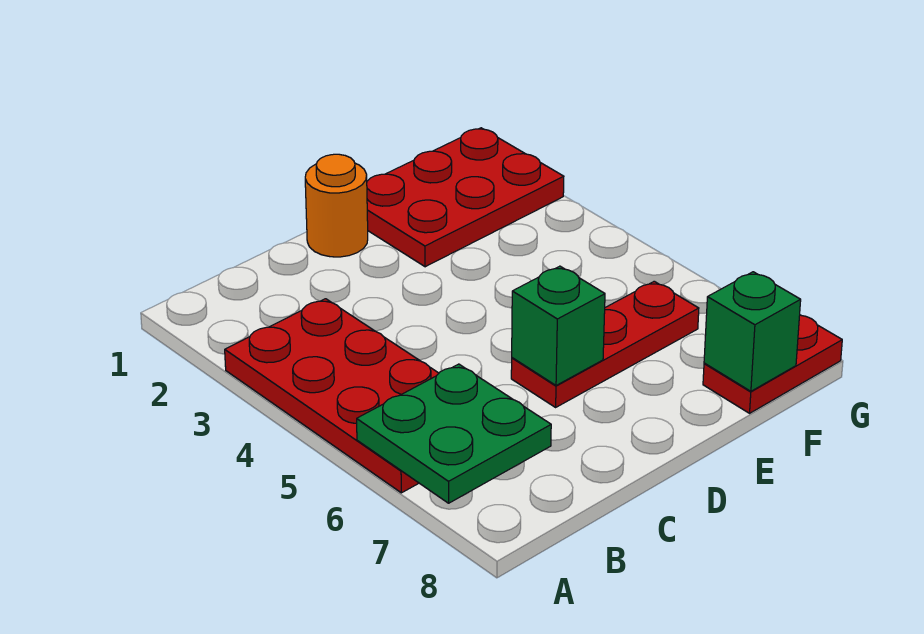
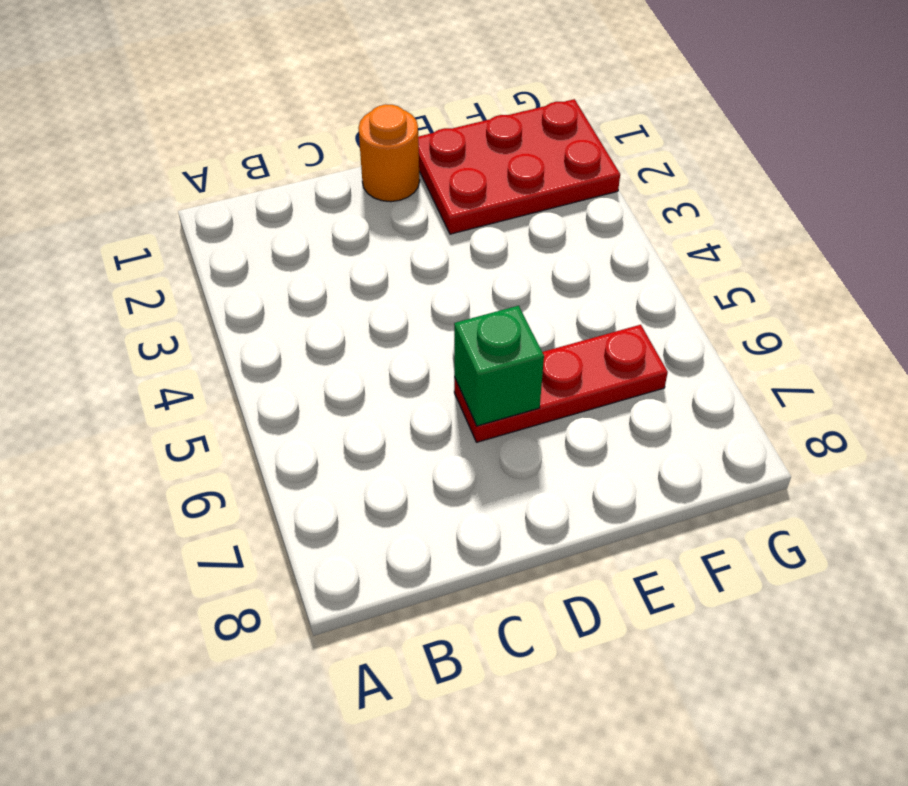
none -> red plate A3:B6 level 1
none -> red plate F8:G8 level 1

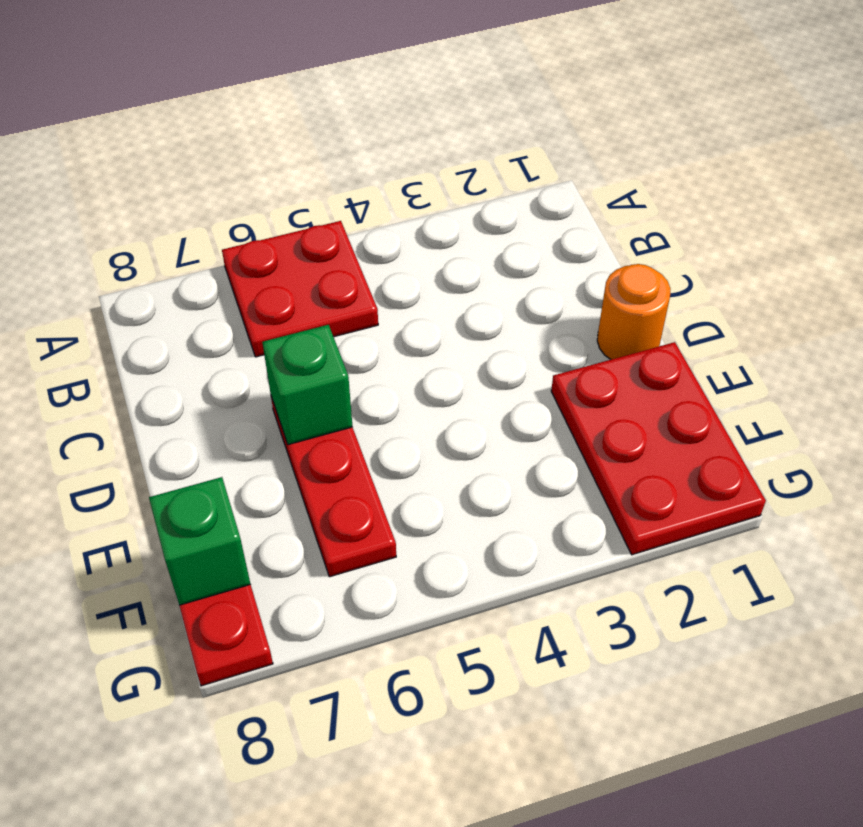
red plate A5:B6 level 1 -> red plate A3:B6 level 1
none -> green plate A6:B7 level 2

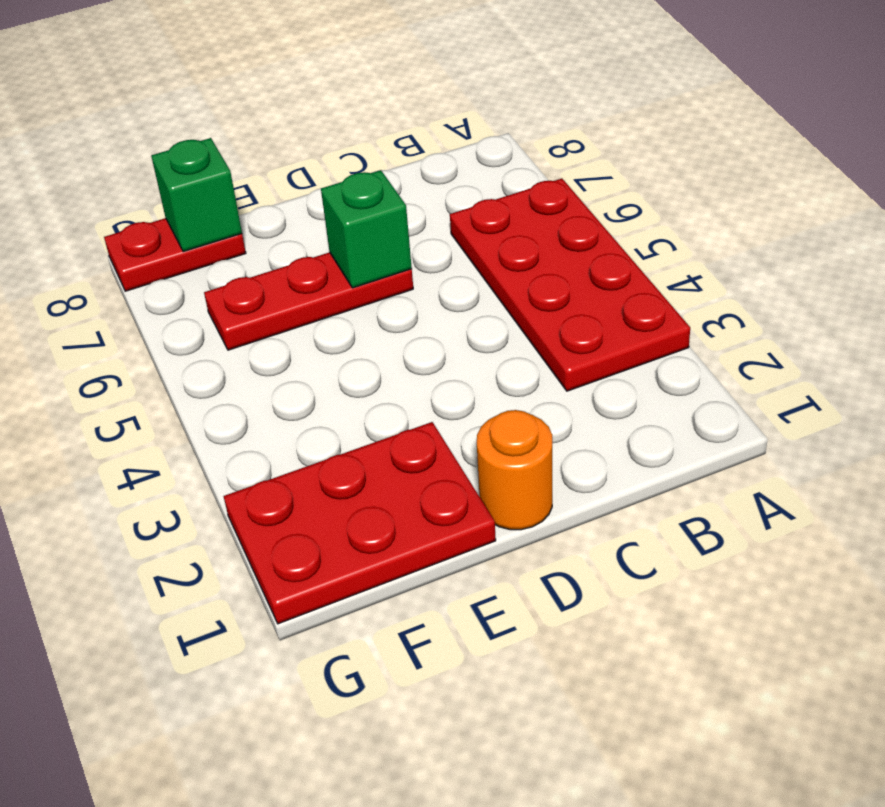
none -> green plate A6:B7 level 2

